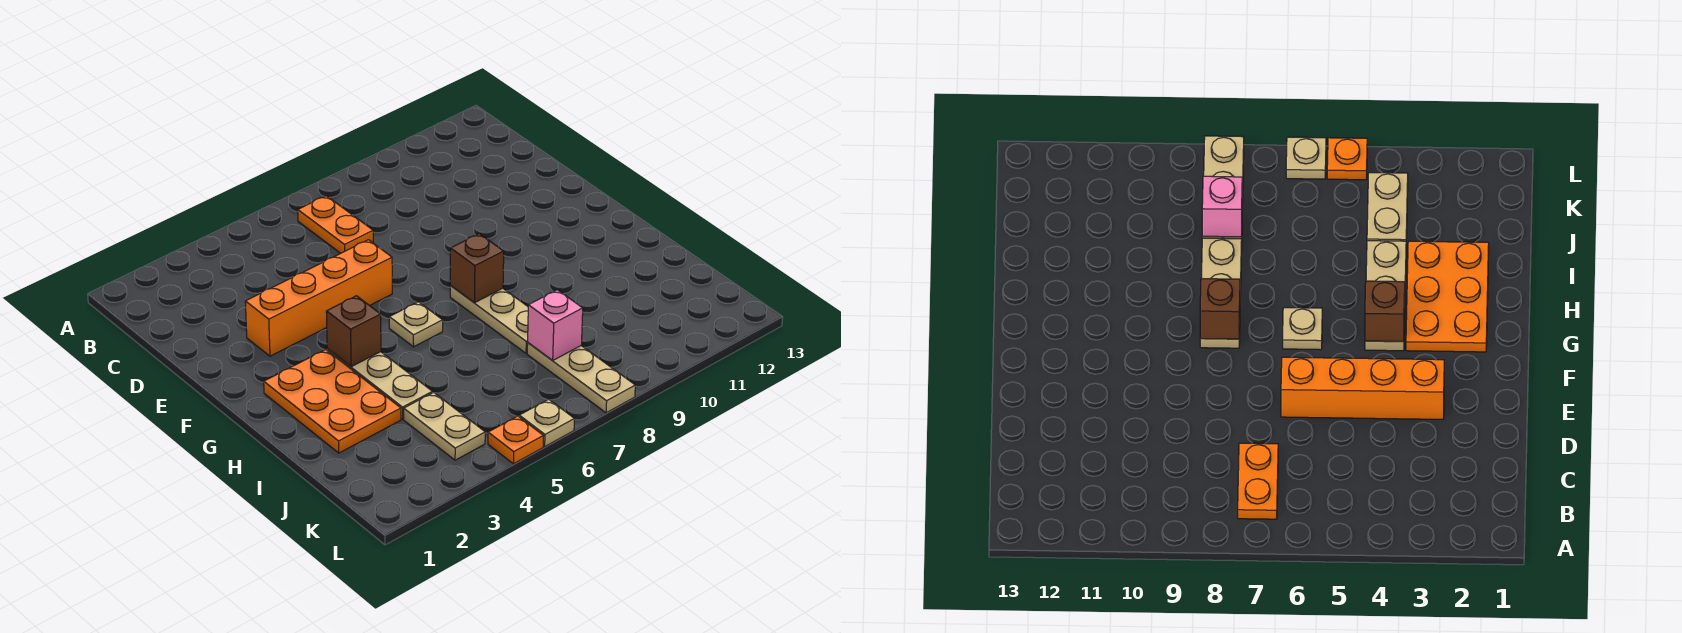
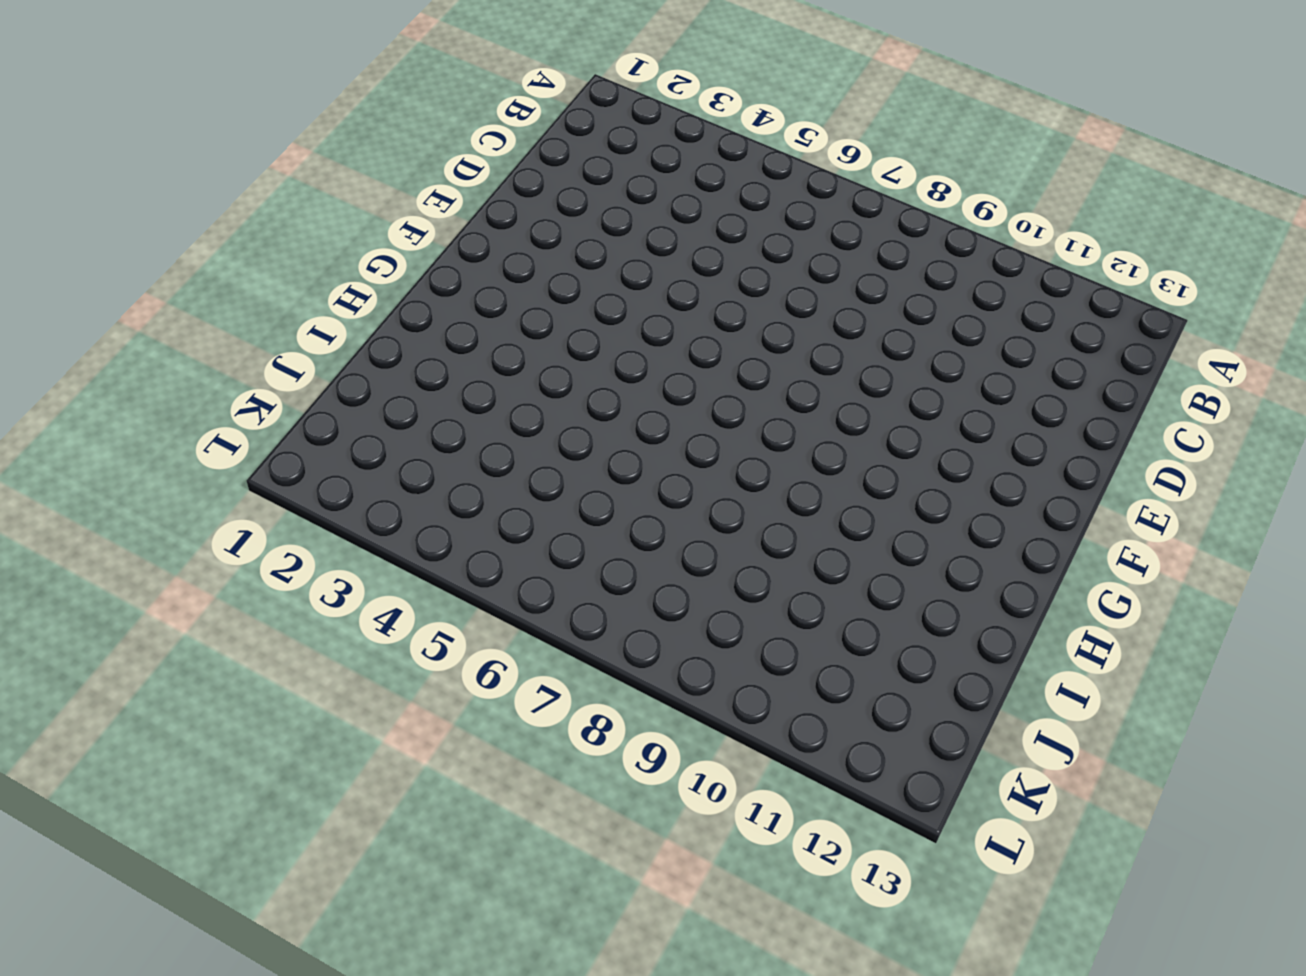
none -> orange plate B7:C7 level 1
none -> orange brick E3:E6 level 1
none -> orange plate G2:I3 level 1

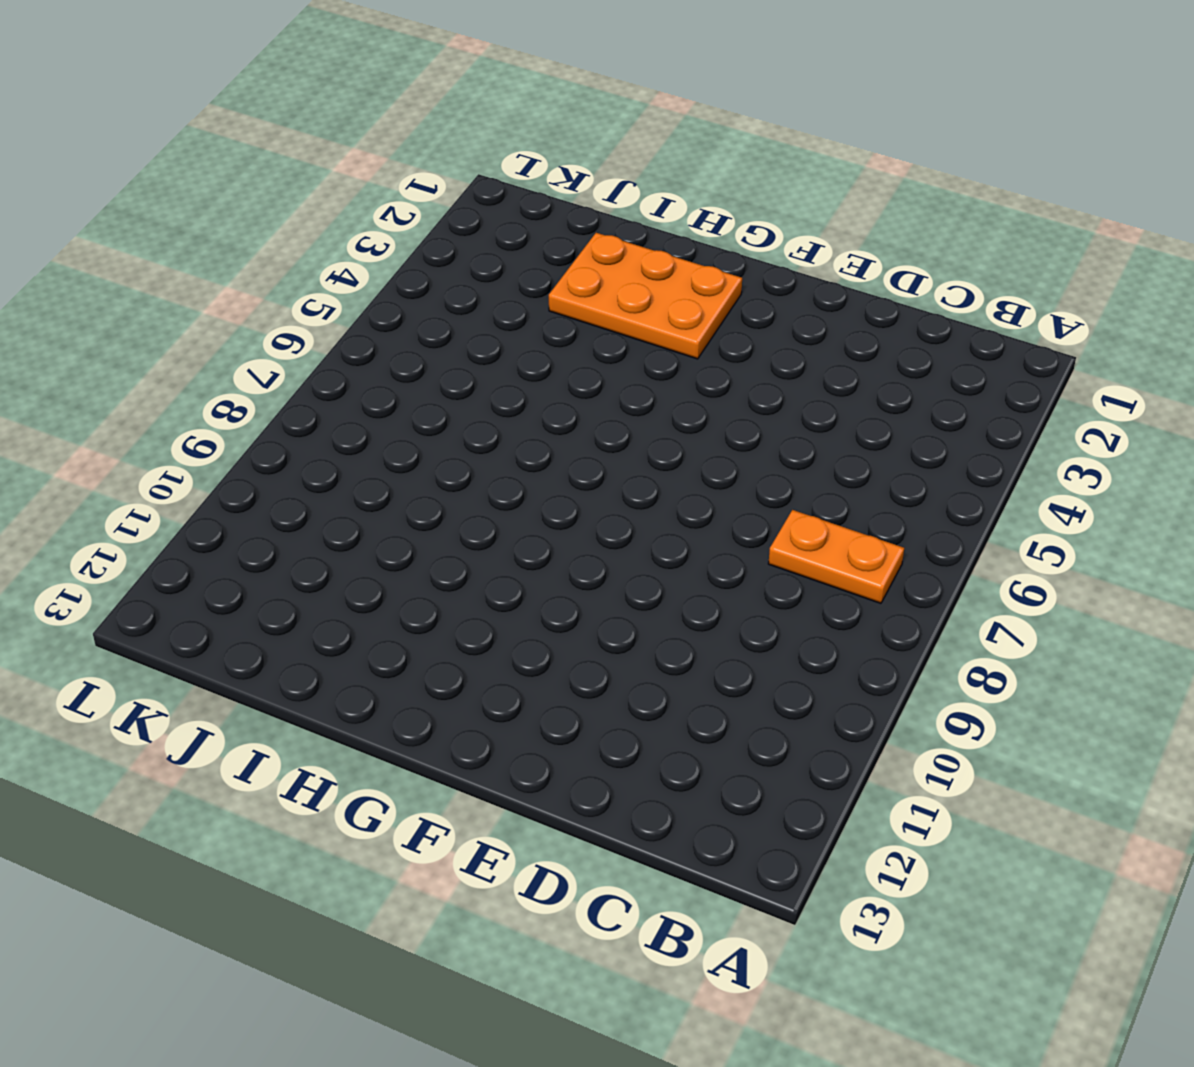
none -> orange brick E3:E6 level 1
none -> tan plate G4:I4 level 1
none -> tan plate G6 level 1

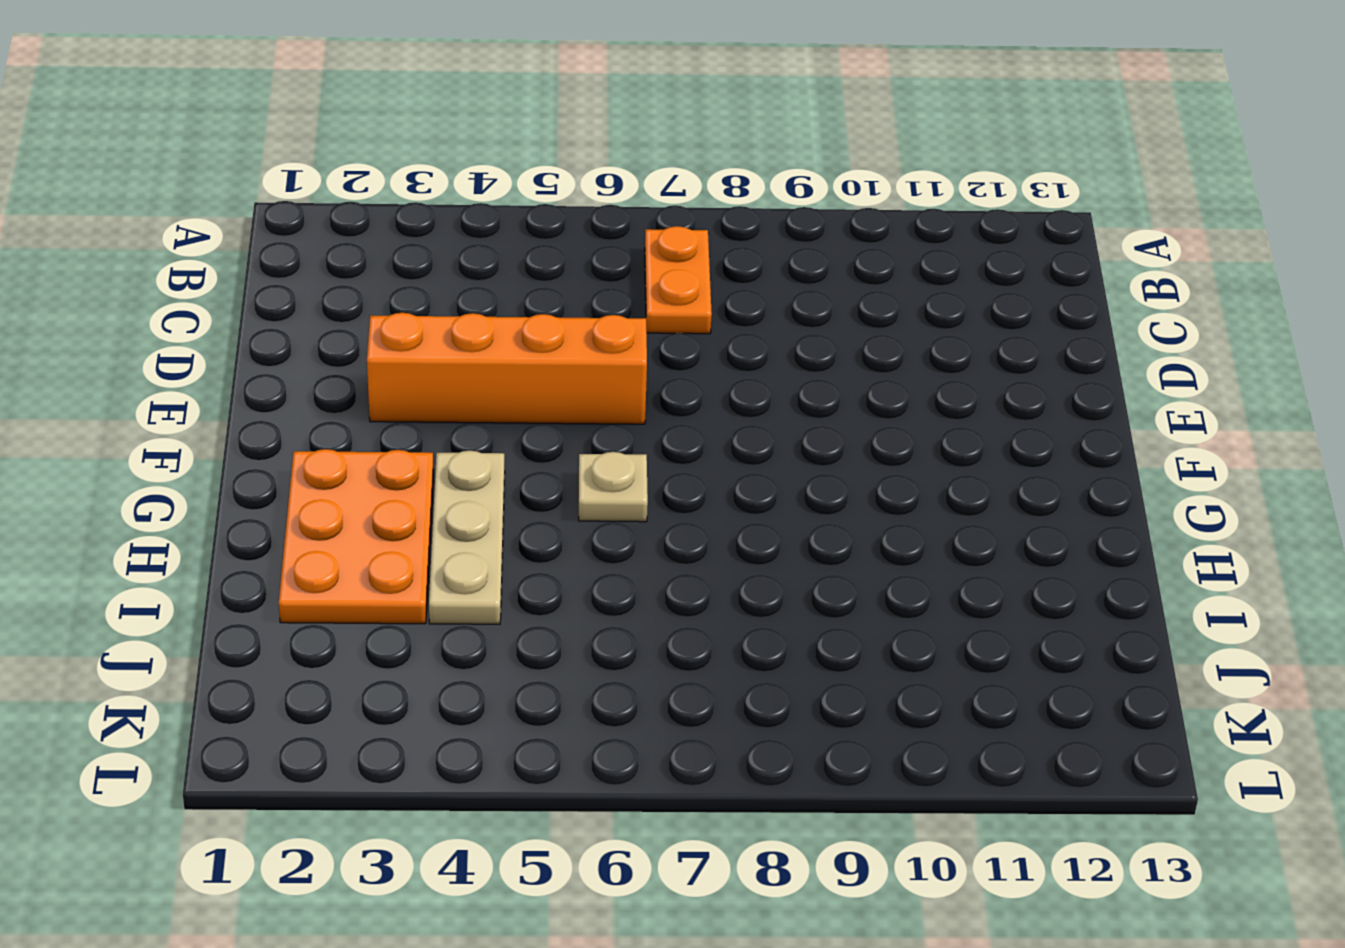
none -> tan plate G8:I8 level 1
none -> tan plate J4:K4 level 1
none -> tan plate J8:L8 level 1

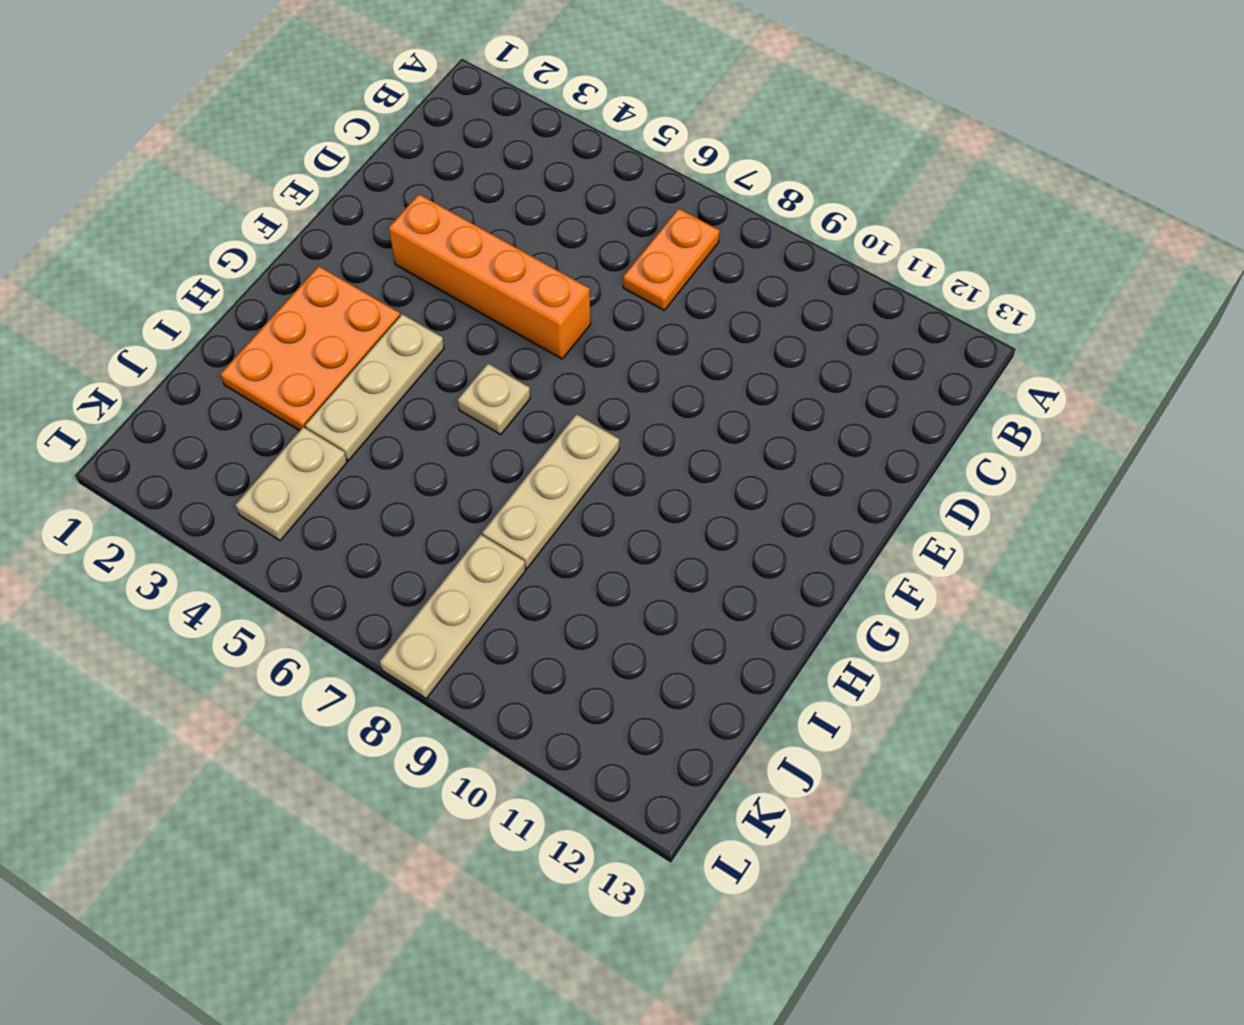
none -> orange plate L5 level 1
none -> tan plate L6 level 1
none -> brown brick G4 level 2

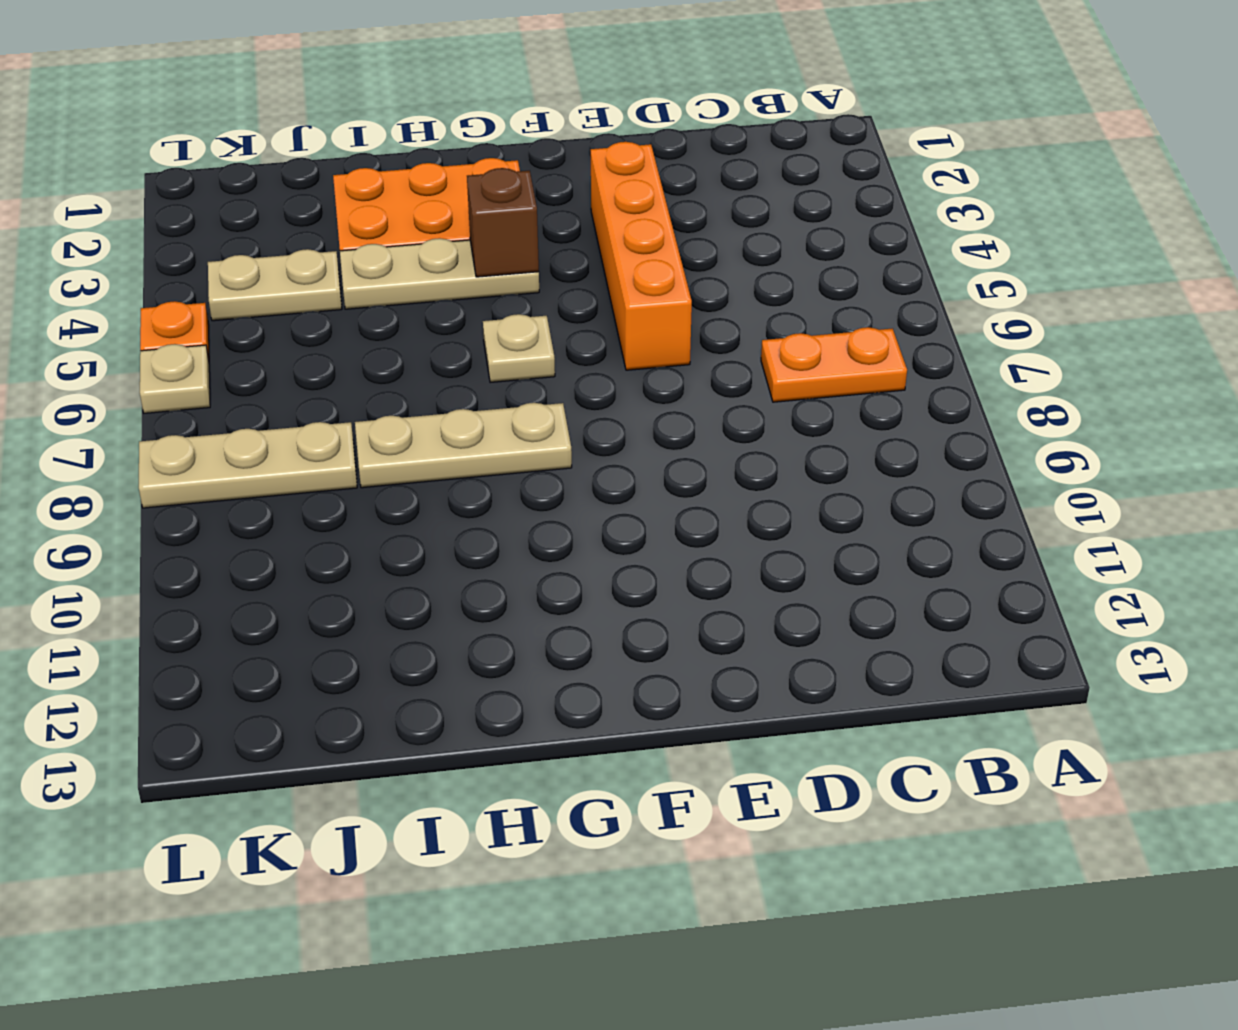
none -> brown brick G8 level 2
none -> pink brick J8 level 2

